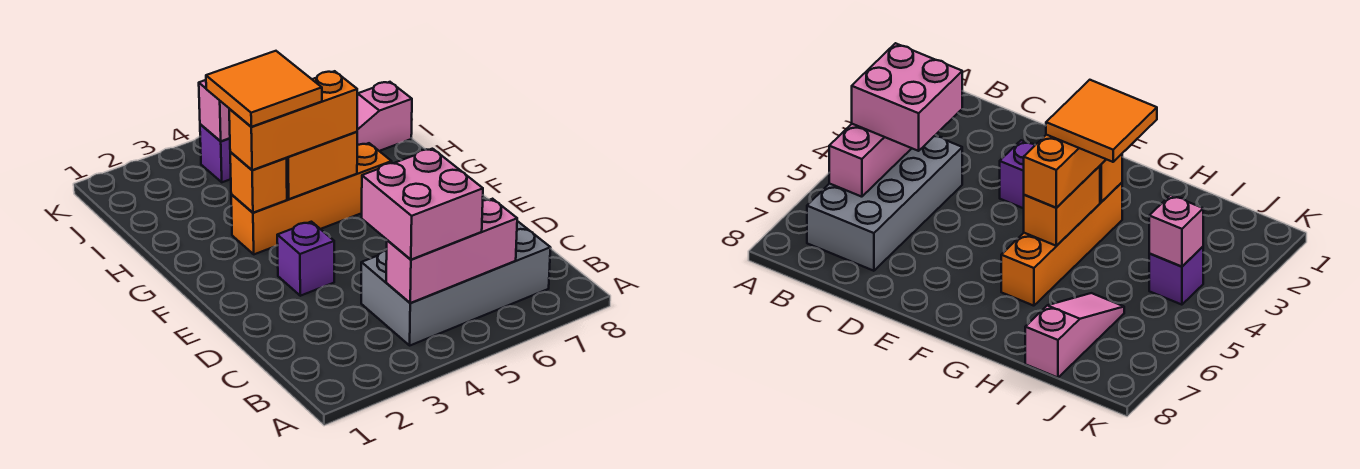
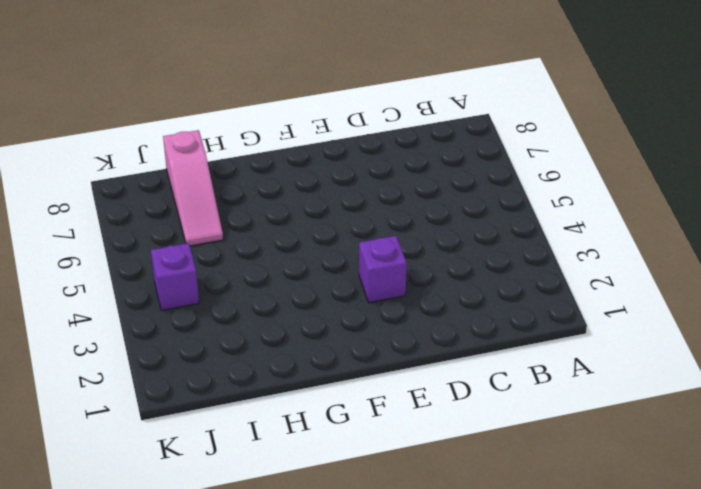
none -> grey brick B4:C7 level 1
none -> orange brick G3:G6 level 1
none -> pink brick B4:B6 level 2

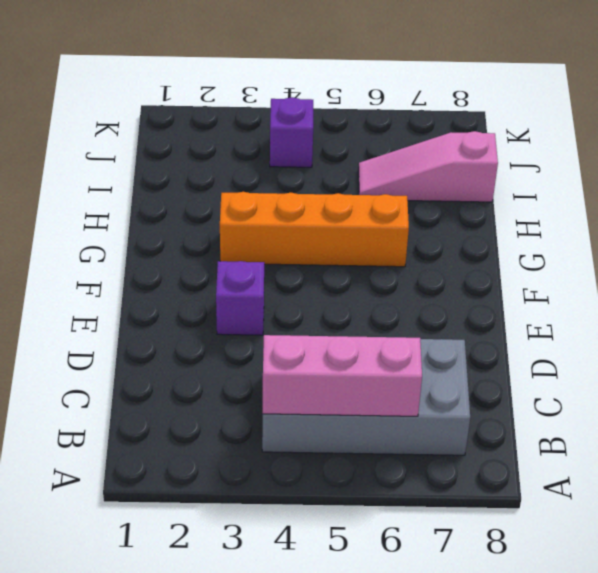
none -> orange brick G3 level 2
none -> orange brick G4:G5 level 2
none -> pink brick J4 level 2

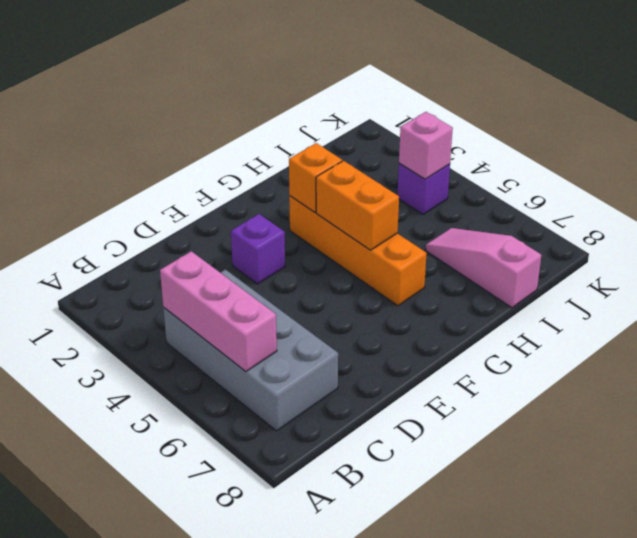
none -> pink brick B4:C5 level 3
none -> orange brick G3:G5 level 3
none -> orange tile G3:H4 level 4

